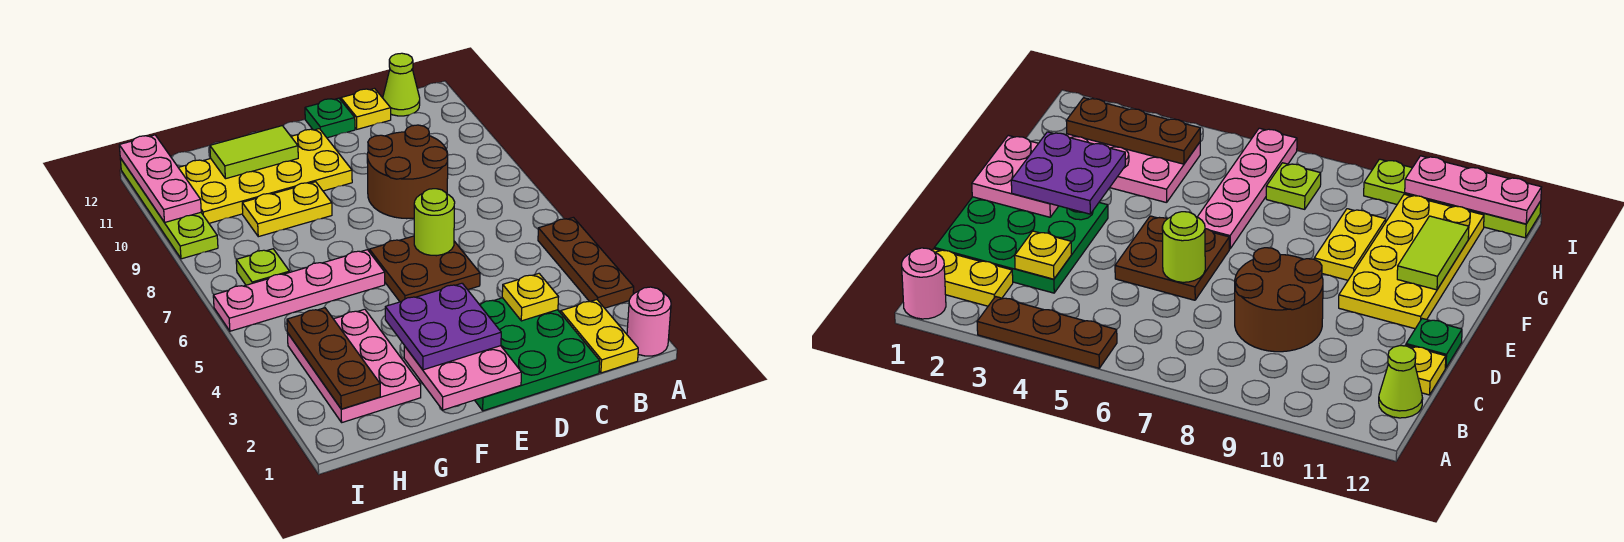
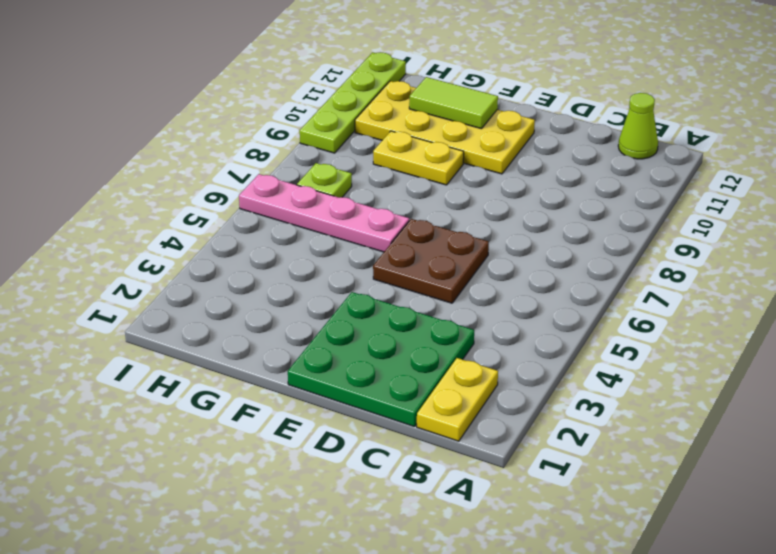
none -> pink round brick A1 level 1
none -> brown plate A3:A5 level 1
none -> brown round brick C8:D9 level 1

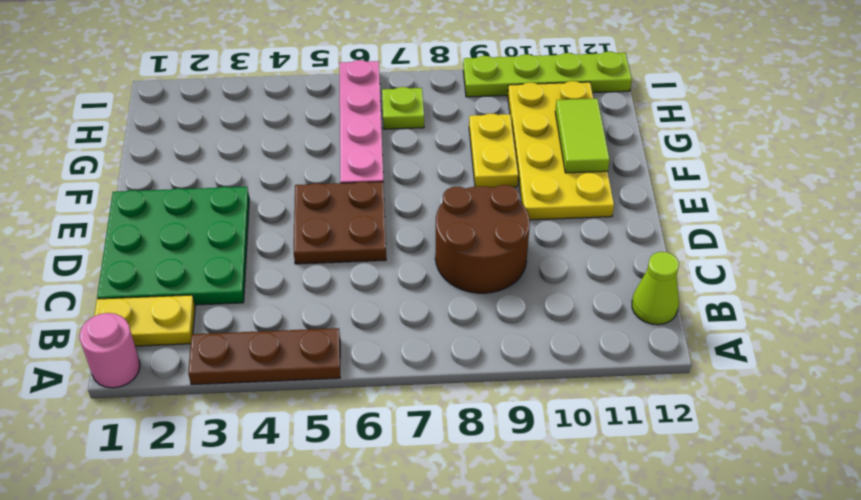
none -> yellow plate C12 level 1
none -> green plate D12 level 1
none -> pink plate G2:H4 level 1

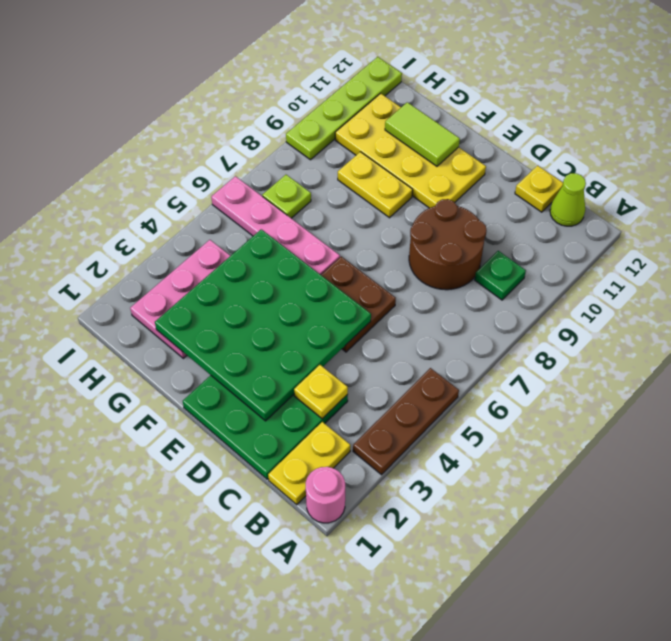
green plate B9 level 1 -> green plate D12 level 1
green plate D2:G5 level 2 -> pink plate E1:F2 level 2
none -> lime round brick D6 level 2
none -> brown plate H2:H4 level 2
none -> pink plate I10:I12 level 2

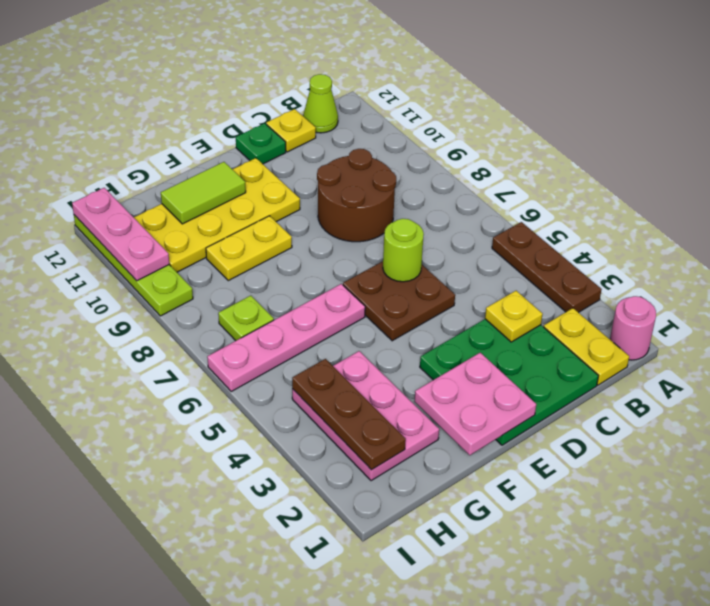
none -> purple plate E2:F3 level 3

